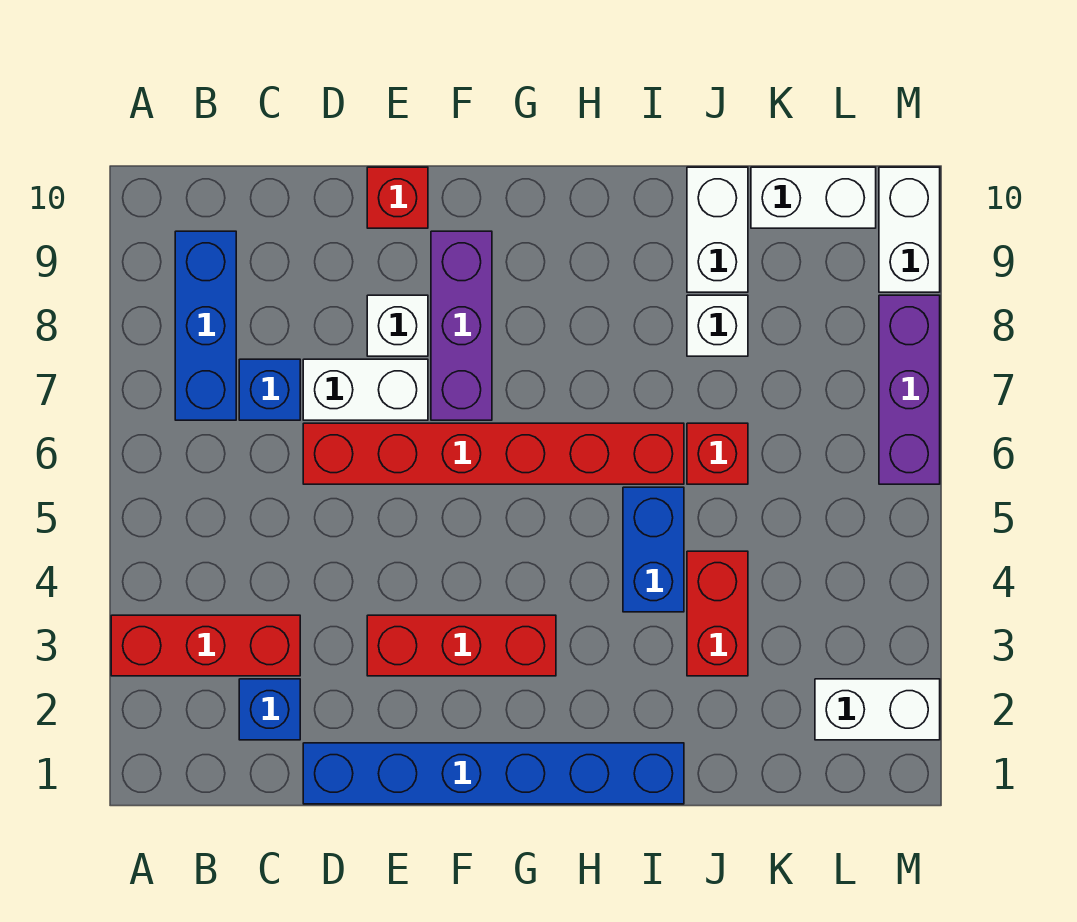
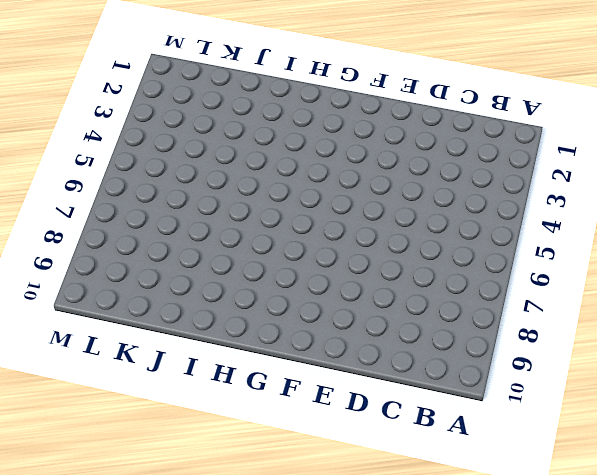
none -> red brick A3:C3 level 1
none -> blue brick B7:B9 level 1
none -> blue brick C2 level 1

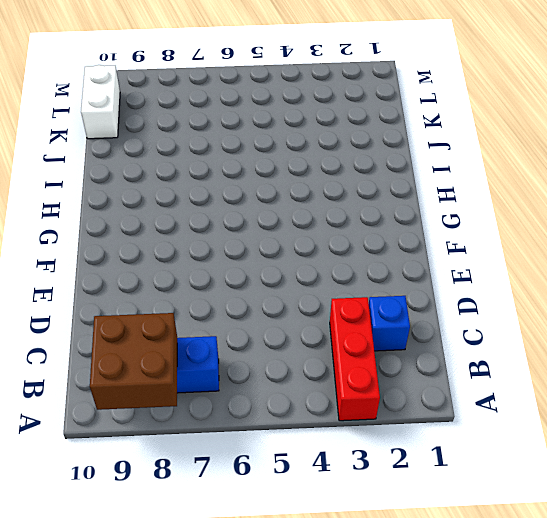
brown brick A8:B9 level 2 -> none
none -> blue brick C7 level 1
none -> blue brick D1:I1 level 1
none -> red brick D6:I6 level 1

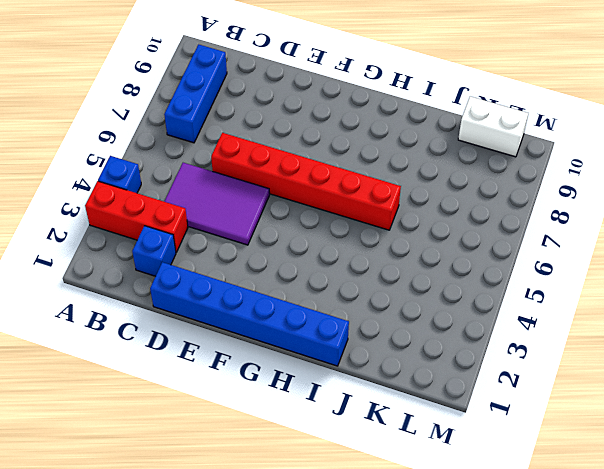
blue brick A4 level 1 -> blue brick C7 level 1
purple tile C4:E5 level 1 -> none
none -> white brick D7:E7 level 1
none -> red brick E3:G3 level 1
none -> white brick E8 level 1

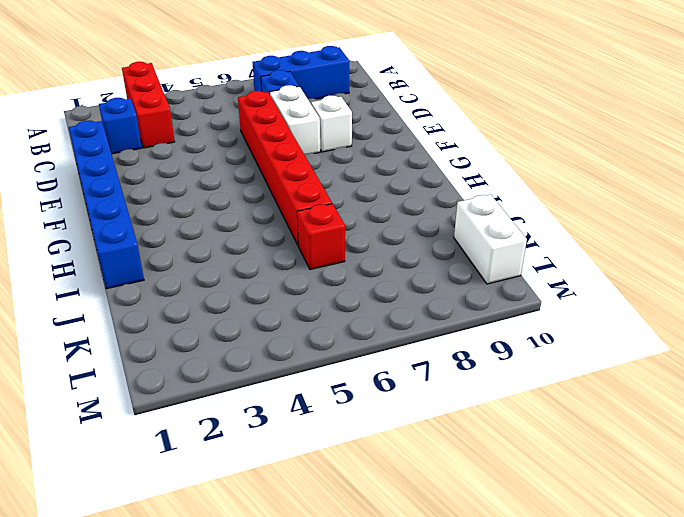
none -> red brick E3:G3 level 1
none -> red brick E10 level 1
none -> purple brick F7:F9 level 1

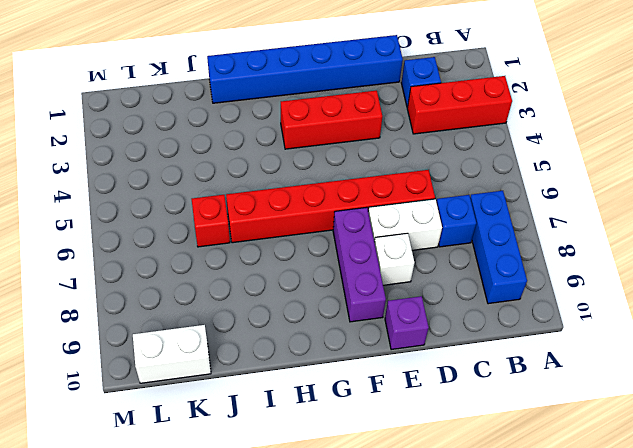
purple brick E10 level 1 -> red brick E10 level 1
none -> blue brick I4:I5 level 1
none -> red brick J3:J4 level 1
none -> white brick J8 level 1

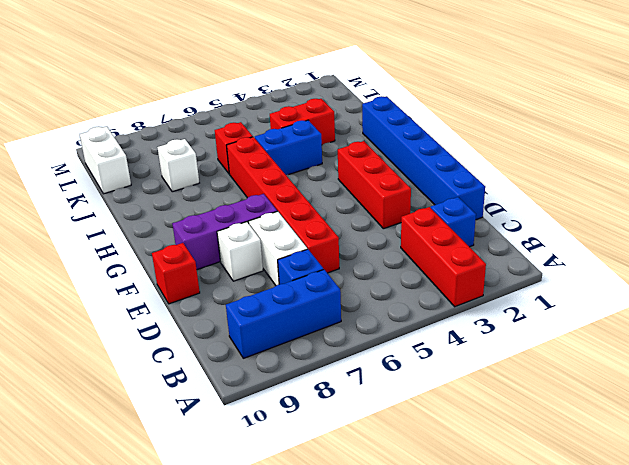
none -> white brick J9:J10 level 1
none -> white brick L2:M2 level 1
none -> purple brick M6:M8 level 1

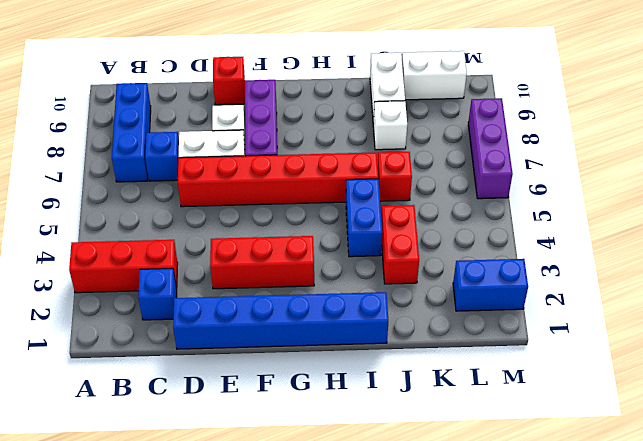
blue brick L2:M2 level 1 -> white brick L2:M2 level 1
none -> white brick M9:M10 level 1

